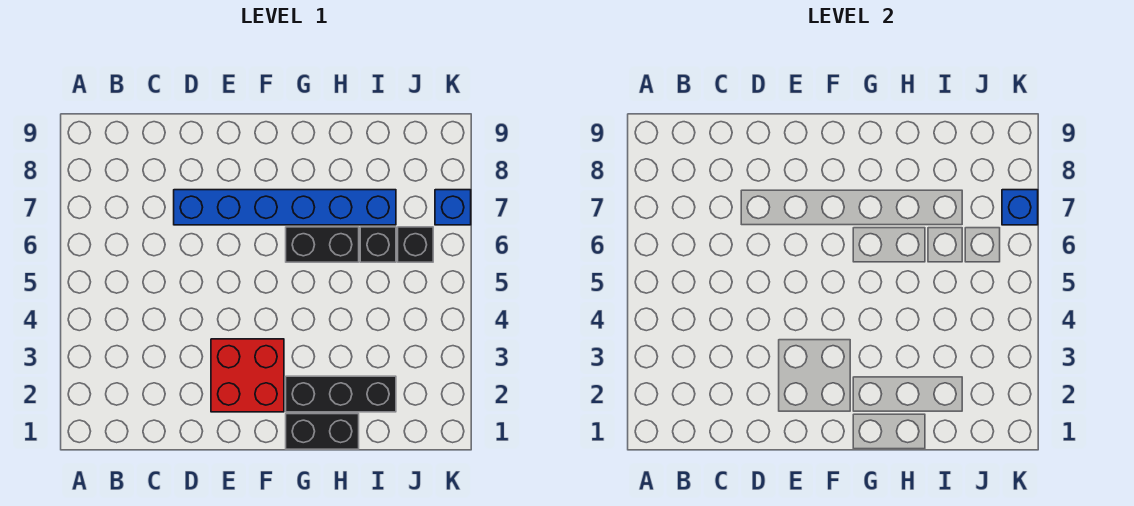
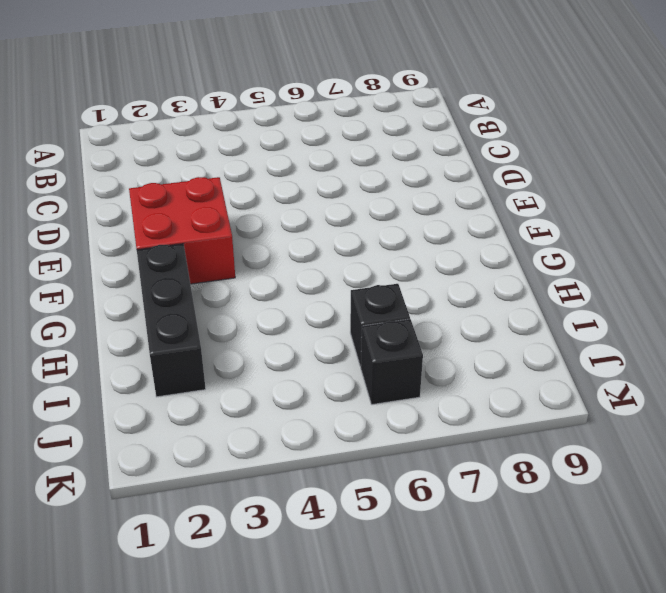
none -> blue brick D7:I7 level 1
none -> black brick G1:H1 level 1

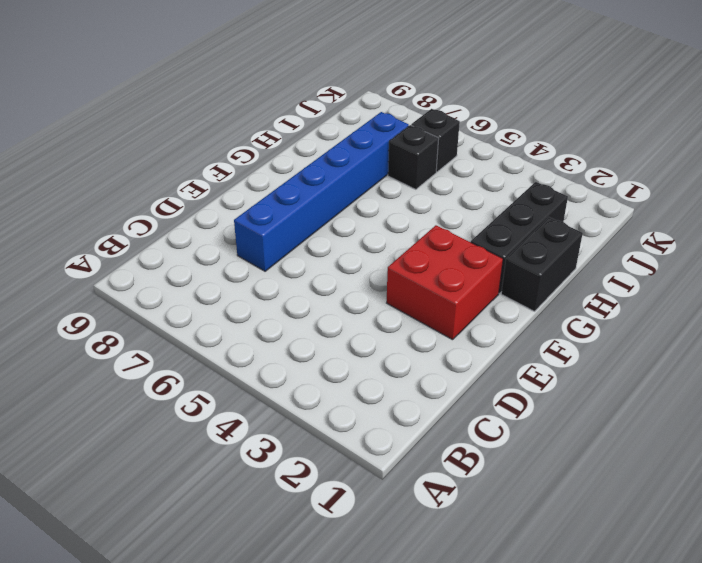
none -> black brick G6:H6 level 1
none -> blue brick K7 level 1

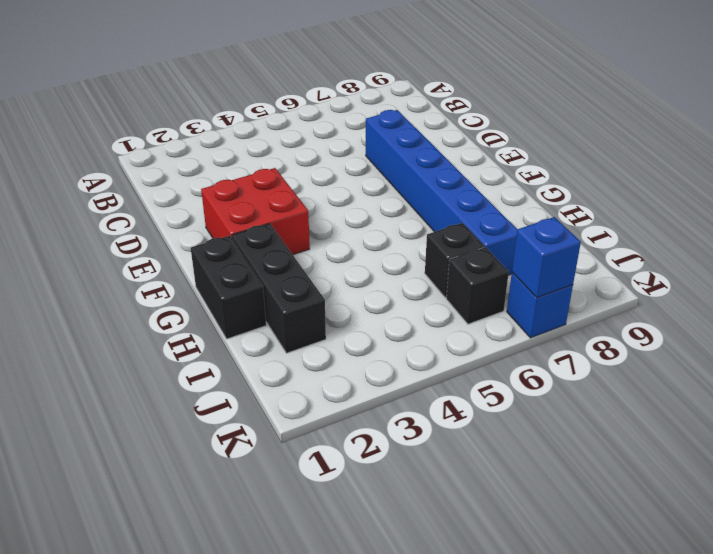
none -> black brick G6:H6 level 1

